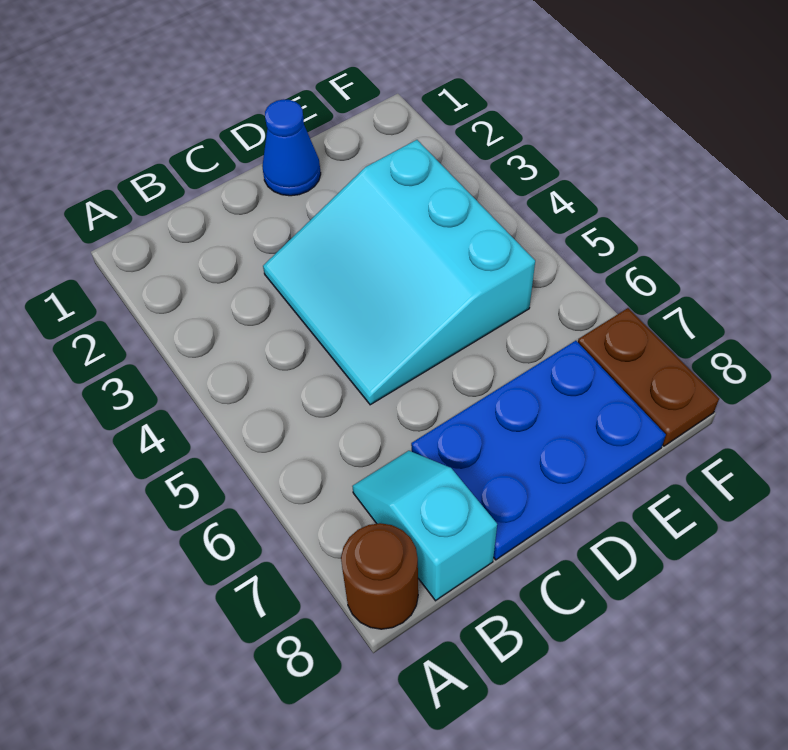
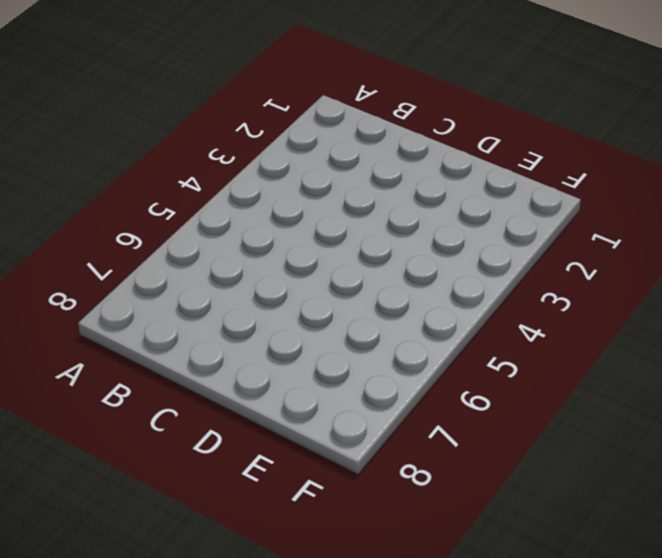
none -> brown round brick A8 level 1
none -> cyan slope B7:B8 level 1 top 8

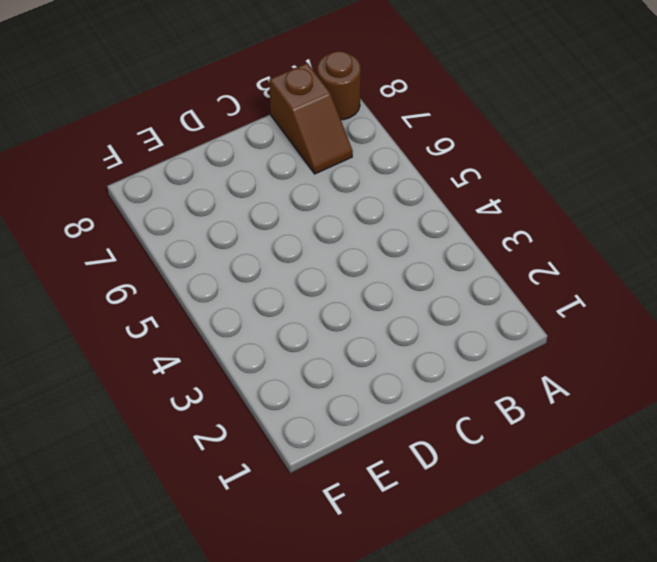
brown slope B7:B8 level 1 top 8 -> cyan slope B7:B8 level 1 top 8
none -> cyan slope C3:E5 level 1 top E
none -> blue plate C7:E8 level 1

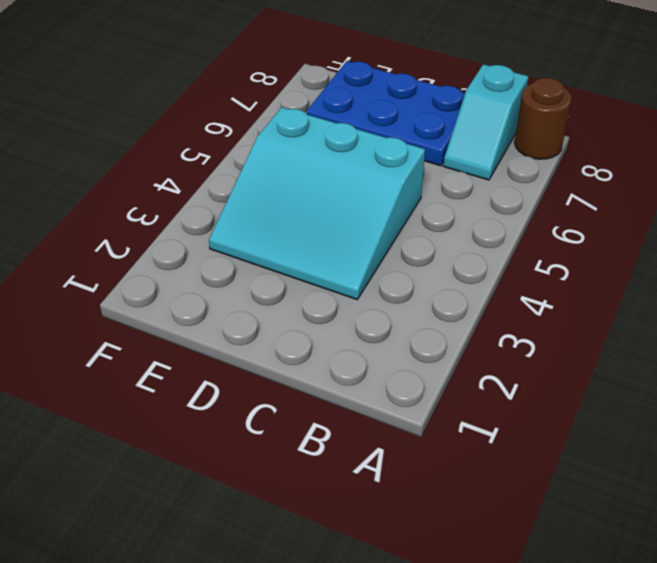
cyan slope C3:E5 level 1 top 5 -> cyan slope C3:E5 level 1 top E
none -> blue cone D1 level 1
none -> brown plate F7:F8 level 1

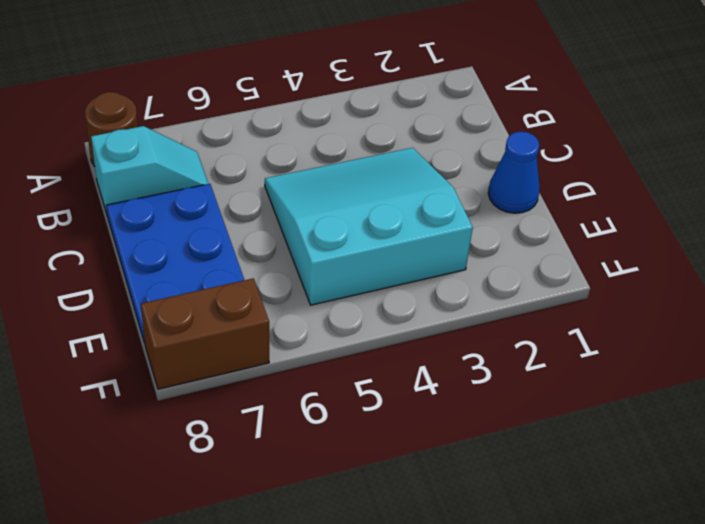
brown brick F7:F8 level 1 -> brown plate F7:F8 level 1

